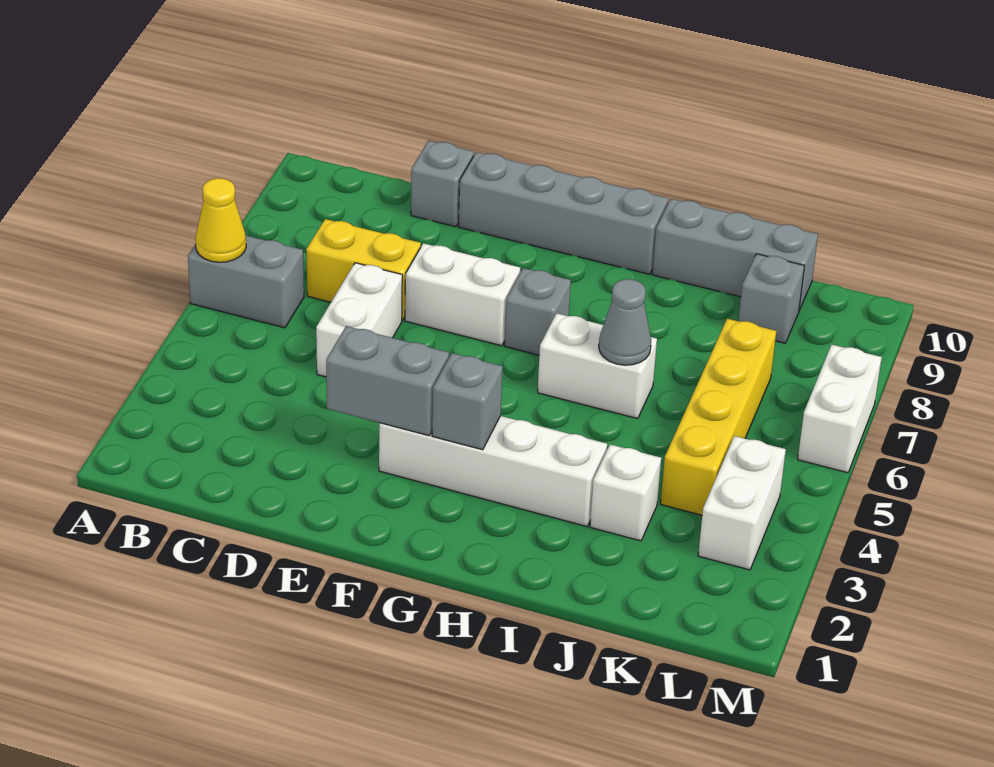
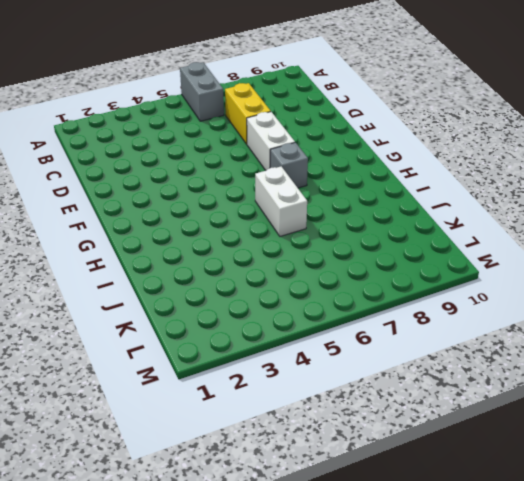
none -> white brick D5:D6 level 1
none -> grey brick D10 level 1
none -> grey brick E10:H10 level 1

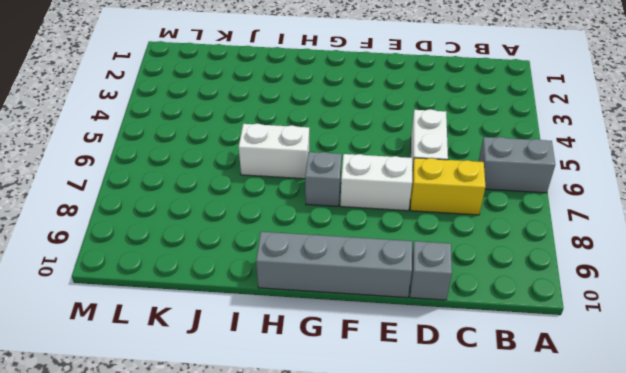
none -> white brick F3:I3 level 1
none -> grey brick I10:K10 level 1
none -> white brick J3 level 1

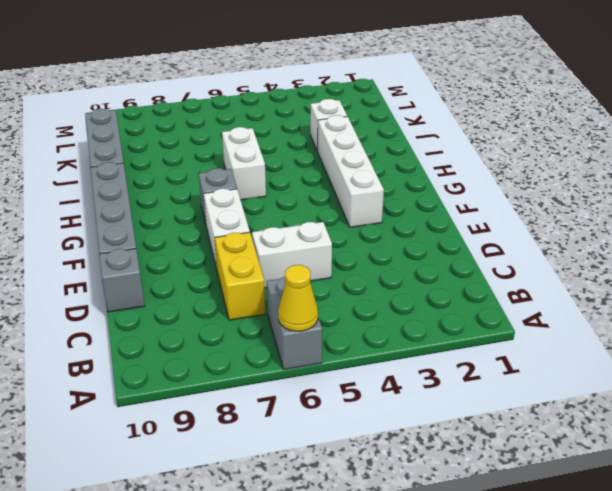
none -> yellow brick K4:K7 level 1
none -> grey brick K9 level 1
none -> white brick L3:L4 level 1

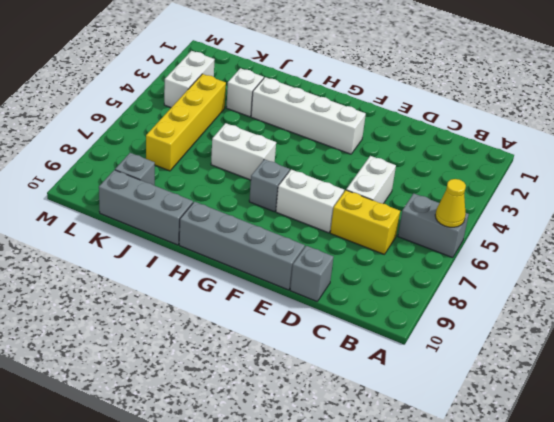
none -> white brick M6:M7 level 1
none -> grey brick E3:F3 level 2
none -> grey brick G3 level 2

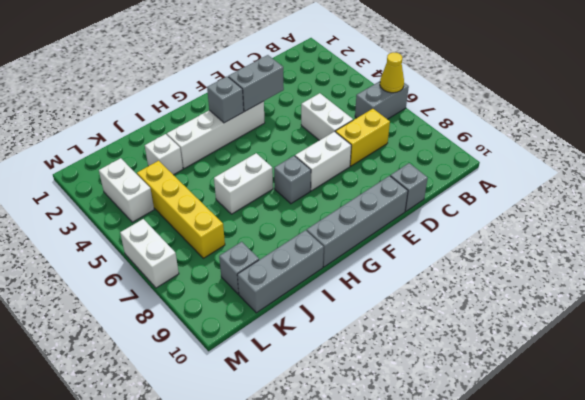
none -> grey cone I6 level 2

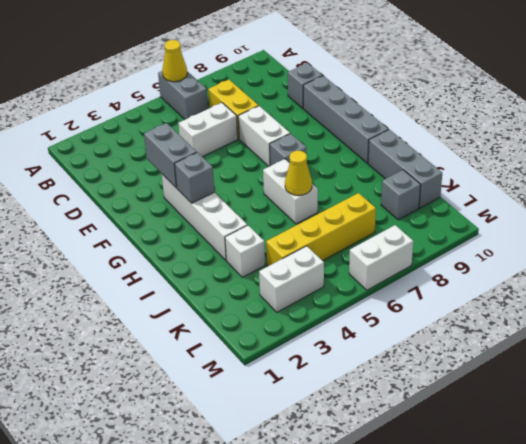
yellow cone I6 level 2 -> grey cone I6 level 2

